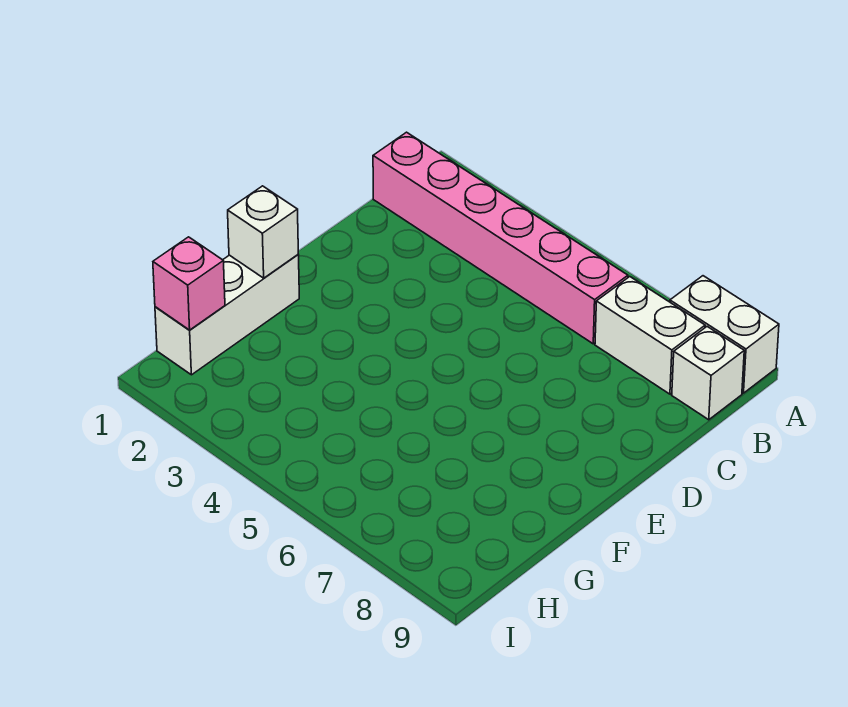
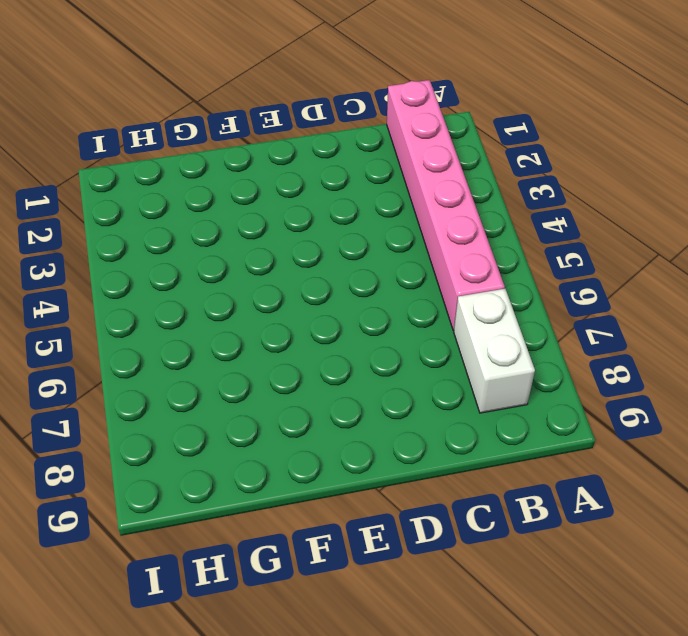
none -> white brick A8:A9 level 1
none -> white brick B9 level 1

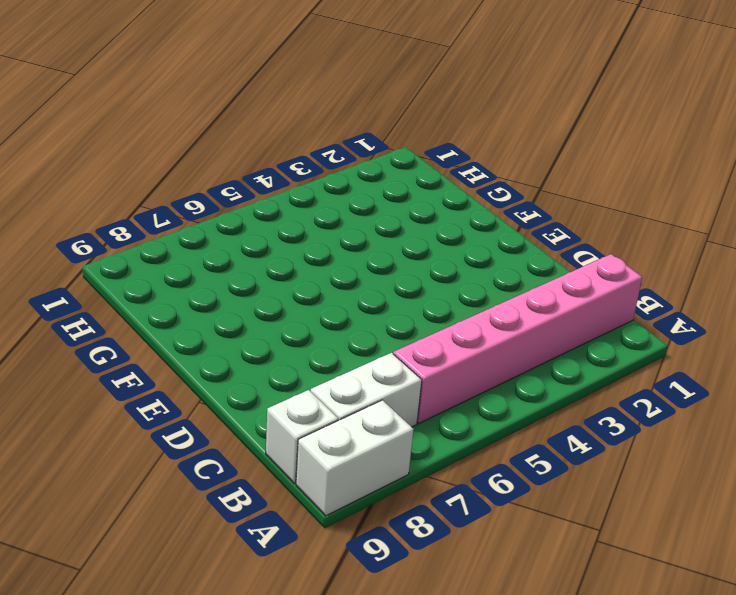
none -> white brick F1:H1 level 1
none -> white brick F1 level 2

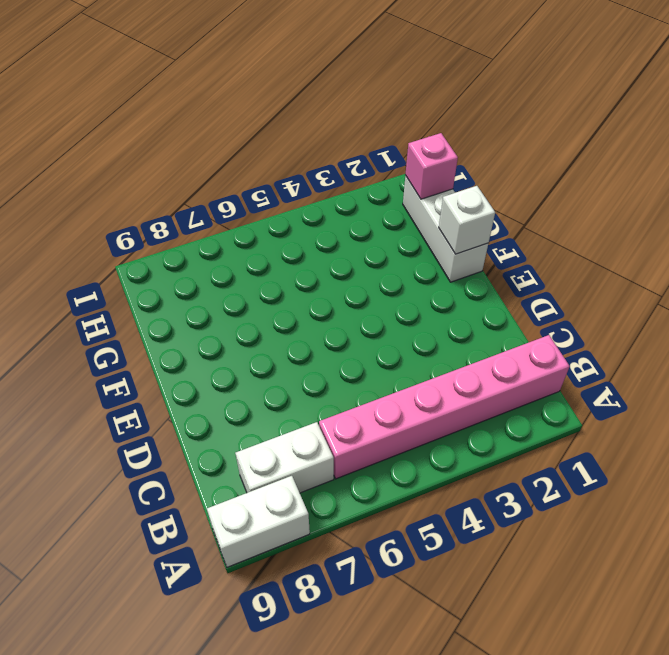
none -> white brick B9 level 1

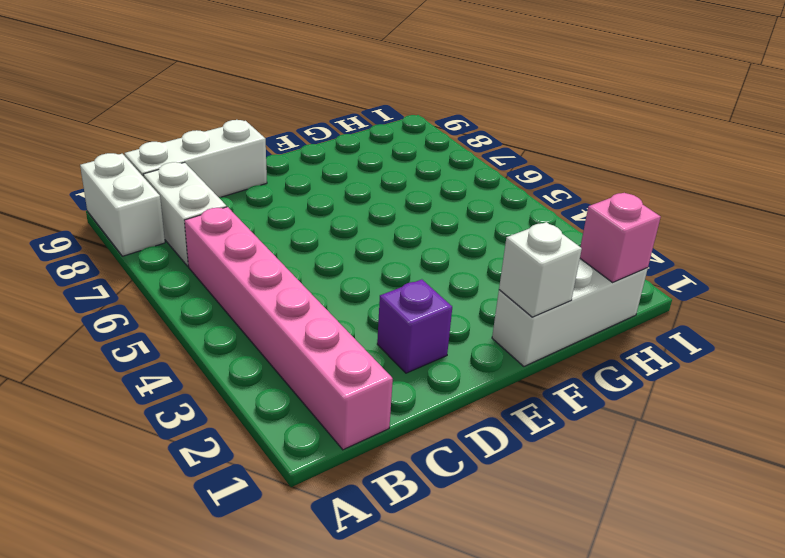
white brick B9:D9 level 1 -> white brick B9 level 1
purple brick D2 level 1 -> none

